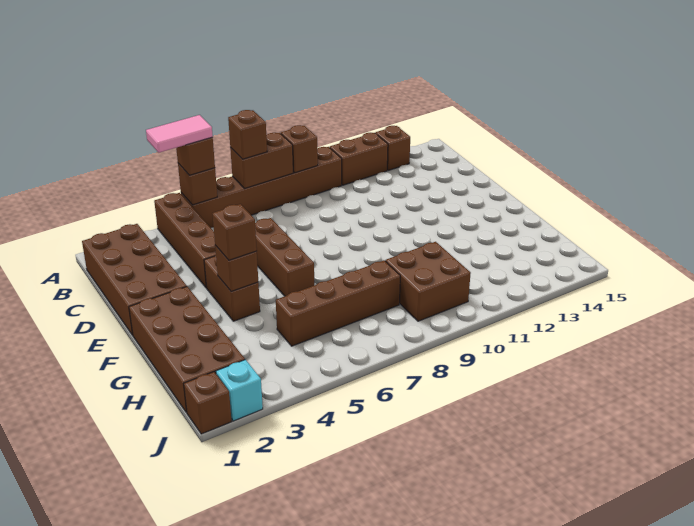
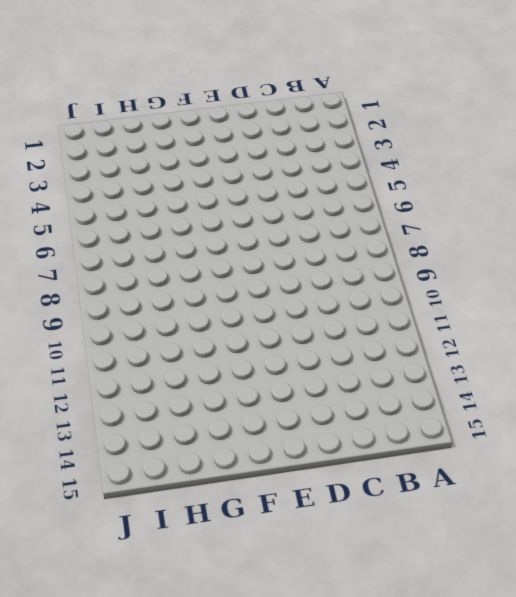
none -> brown brick A4:D4 level 1
none -> brown brick A5:A10 level 1
none -> brown brick A11:A12 level 1

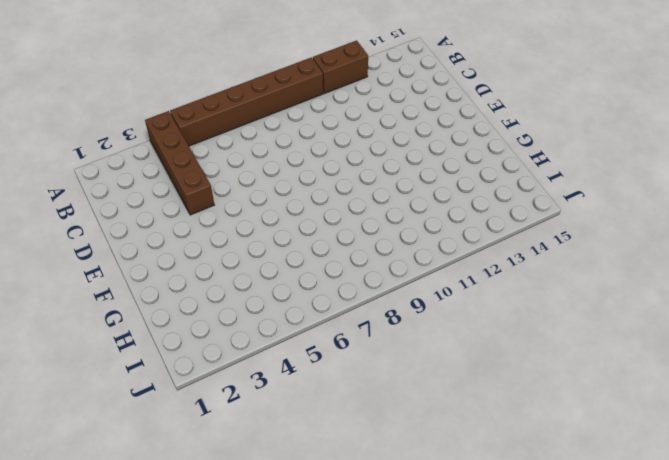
none -> brown brick A13 level 1
none -> brown brick B1:E2 level 1
none -> brown brick D6:F6 level 1

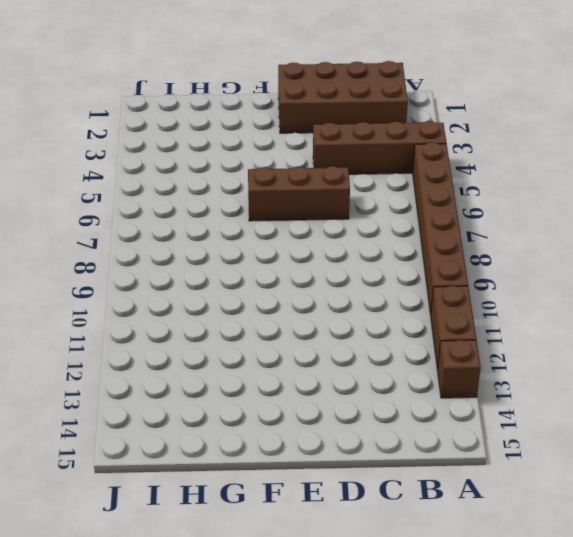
none -> brown brick E4:F4 level 1
none -> brown brick F1:I2 level 1
none -> brown brick H5:H8 level 1

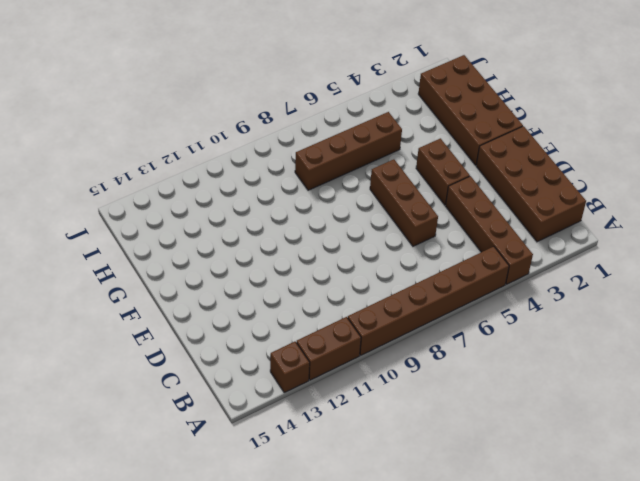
none -> brown brick H9:I10 level 1
none -> brown brick J1 level 1
none -> cyan brick J2 level 1

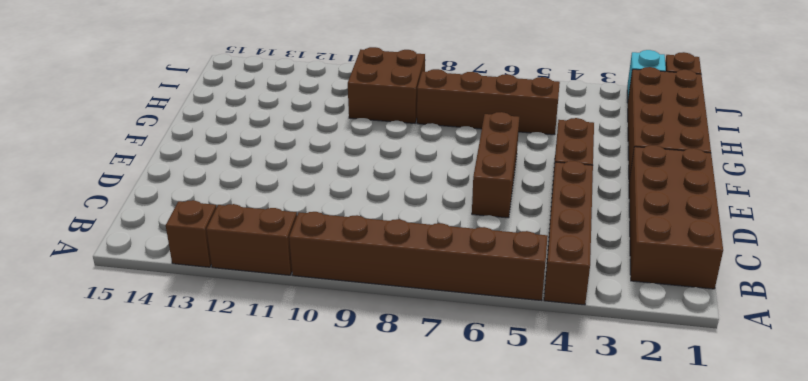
none -> brown brick A5 level 2
none -> brown brick A7:A8 level 2
none -> brown brick A9 level 2

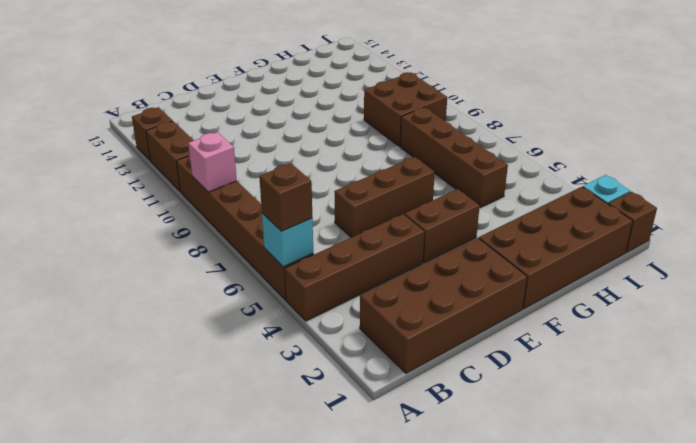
cyan brick A5 level 2 -> brown brick A5 level 2
pink brick A9 level 2 -> brown brick A9 level 2
none -> brown brick A7:A8 level 2
none -> brown brick F4 level 2
none -> brown brick A7 level 3

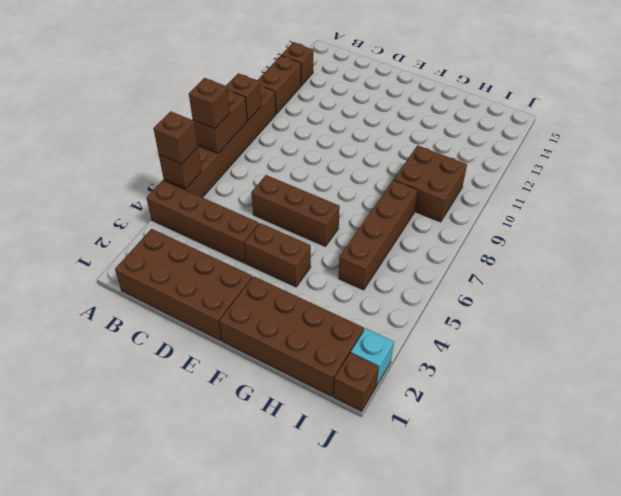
none -> brown brick F4 level 2
none -> brown brick F4 level 3
none -> pink tile A4:A5 level 4

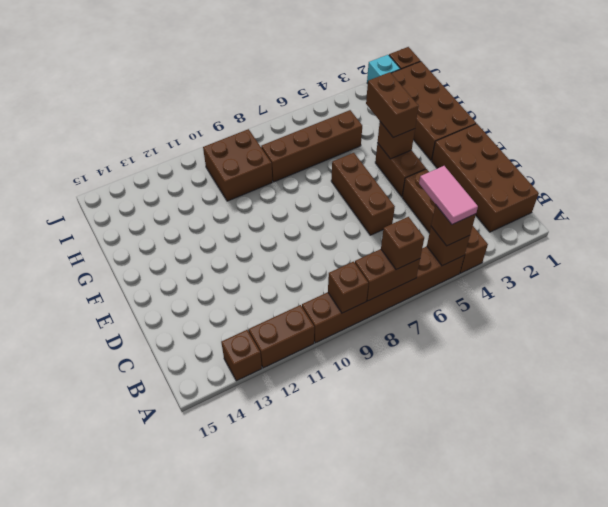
pink tile A5:B5 level 4 -> pink tile A4:A5 level 4
brown brick F4:G4 level 3 -> brown brick F4 level 3

